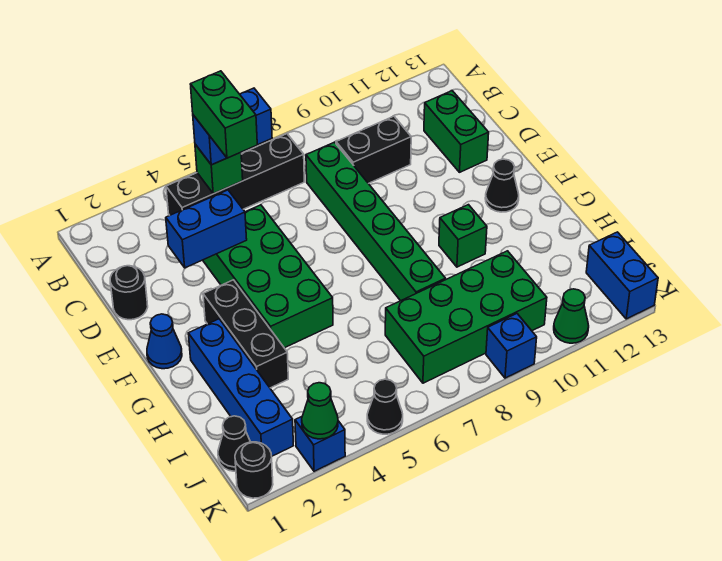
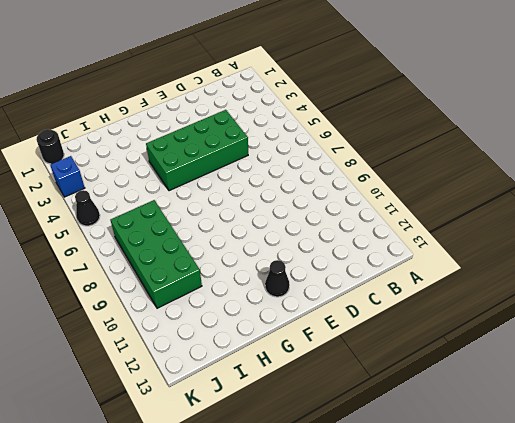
none -> black brick B4:B7 level 1
none -> green brick C8:H8 level 1
none -> black brick C9:C10 level 1

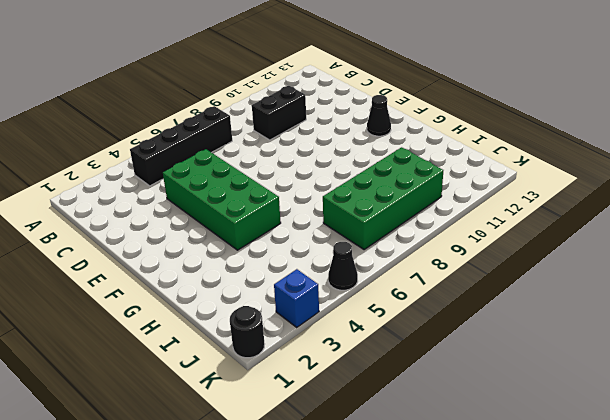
none -> green brick C8:H8 level 1
none -> green brick C12:D12 level 1
none -> black round brick D1 level 1

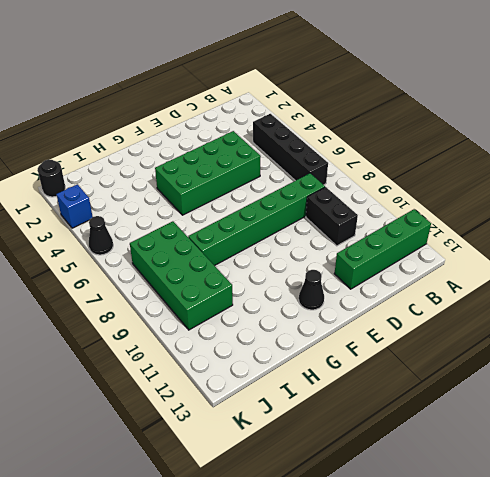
green brick A12:D12 level 1 -> green brick C12:D12 level 1
none -> black round brick D1 level 1
none -> blue cone F1 level 1
none -> black brick F3:H3 level 1

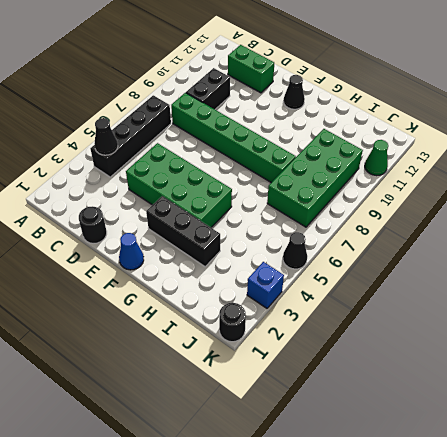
black cone B4 level 2 -> black cone J1 level 1
none -> blue brick G2:J2 level 1
none -> green brick G10 level 1
none -> blue brick J13:K13 level 1

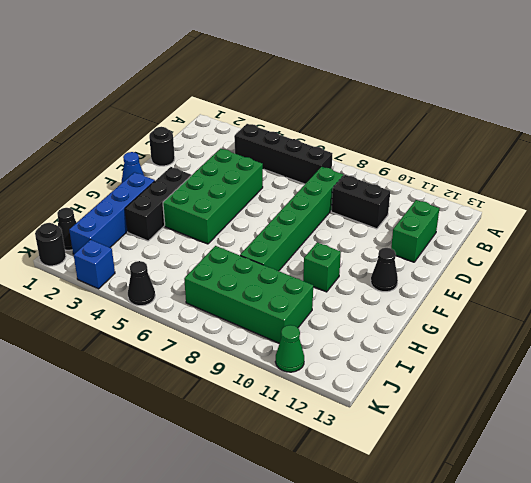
none -> blue brick J13:K13 level 1
none -> blue brick K9 level 1
none -> green brick B5 level 2

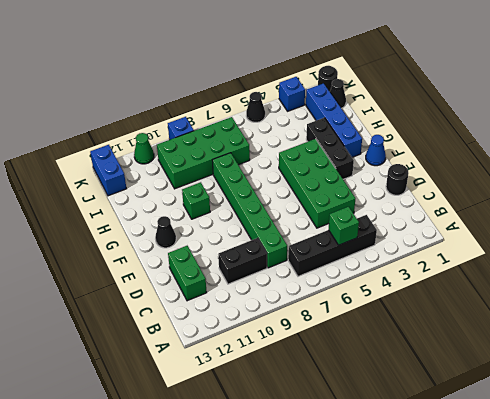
none -> blue brick D3:D4 level 2
none -> green cone K3 level 2
none -> blue brick B5:B6 level 3

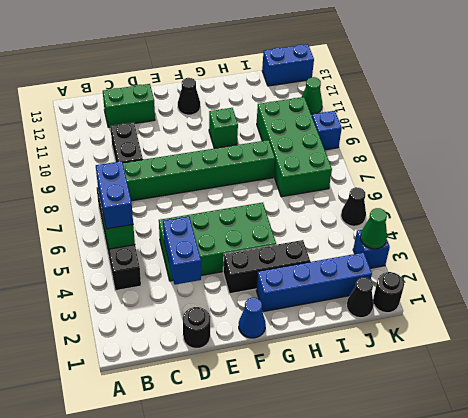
none -> green brick B5:C5 level 4

